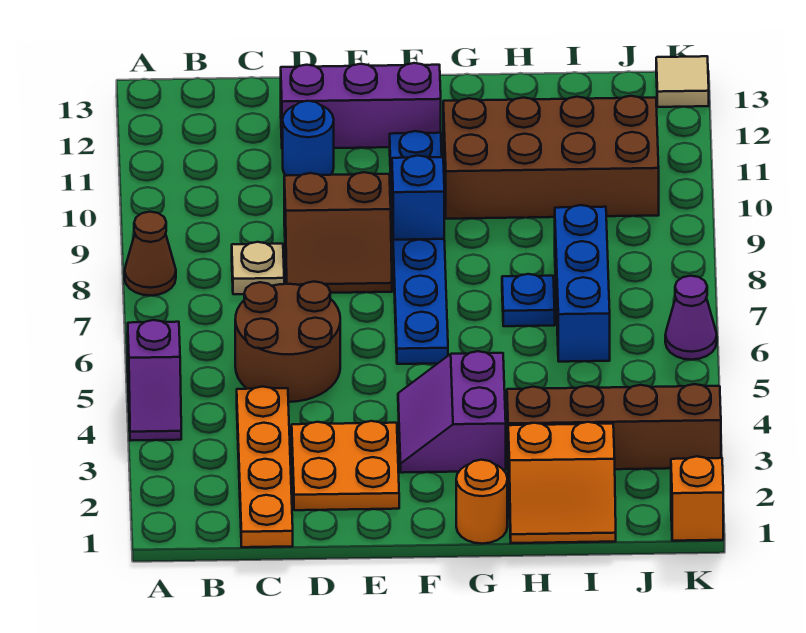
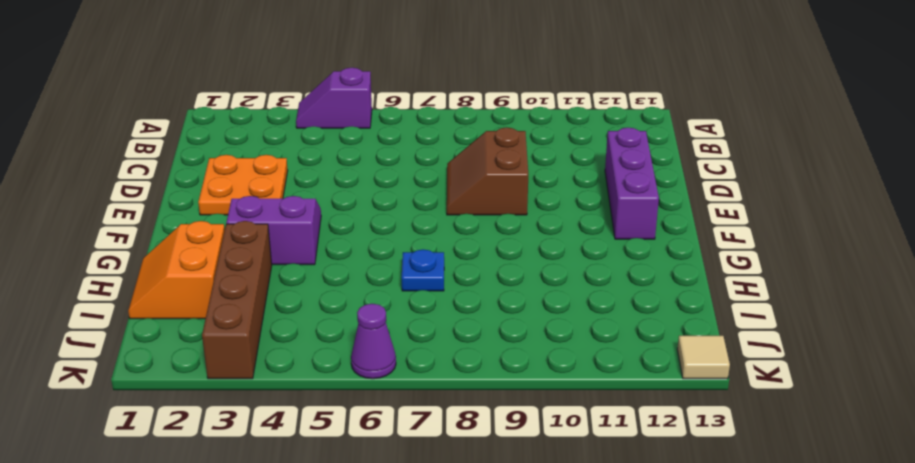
none -> brown cone A8 level 1
none -> orange plate C1:C4 level 1
none -> brown round brick C5:D6 level 1

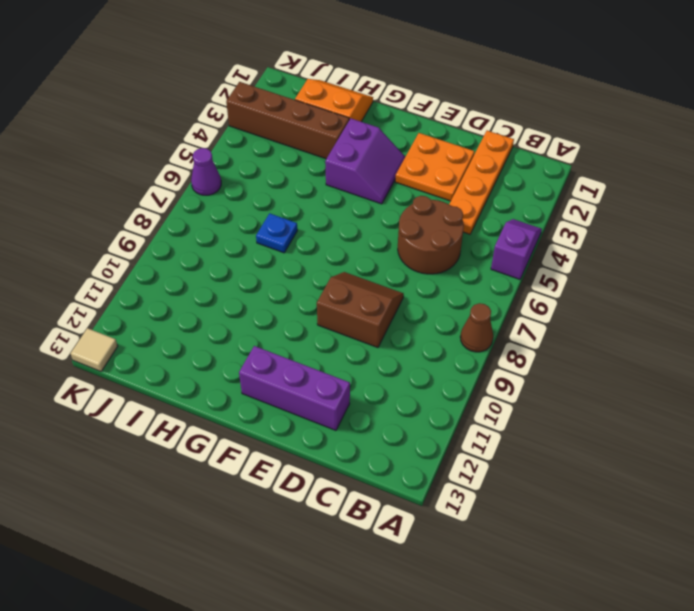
none -> tan plate C8 level 1
none -> blue round brick D11 level 1
none -> blue plate F6:F11 level 1

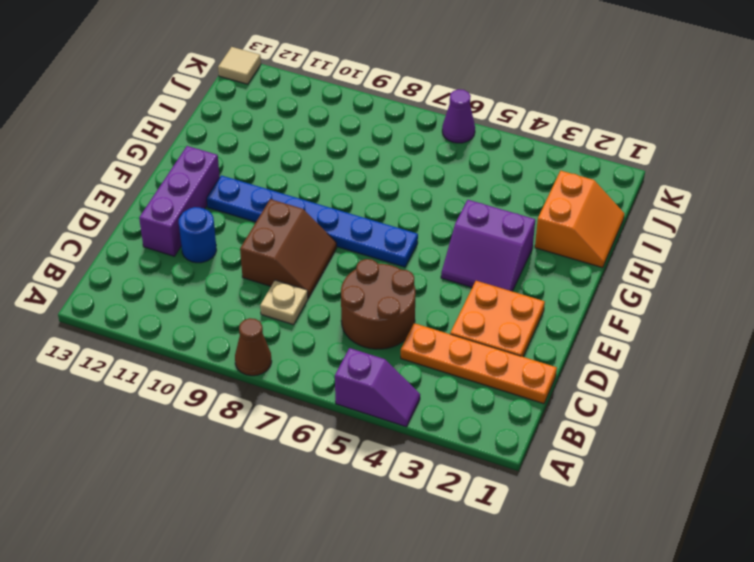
none -> orange round brick G1 level 1
none -> brown brick G10:J11 level 1
none -> brown brick H3:K3 level 1

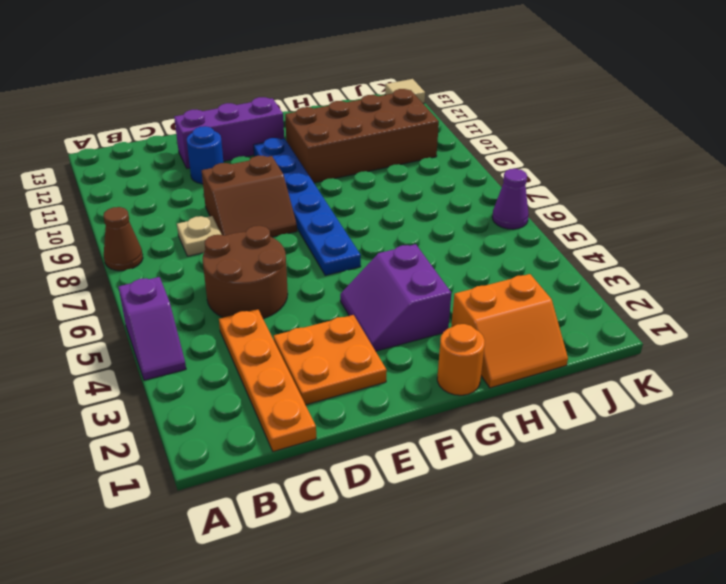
none -> brown brick H3:K3 level 1
none -> blue plate H7 level 1
none -> blue brick I6:I8 level 1

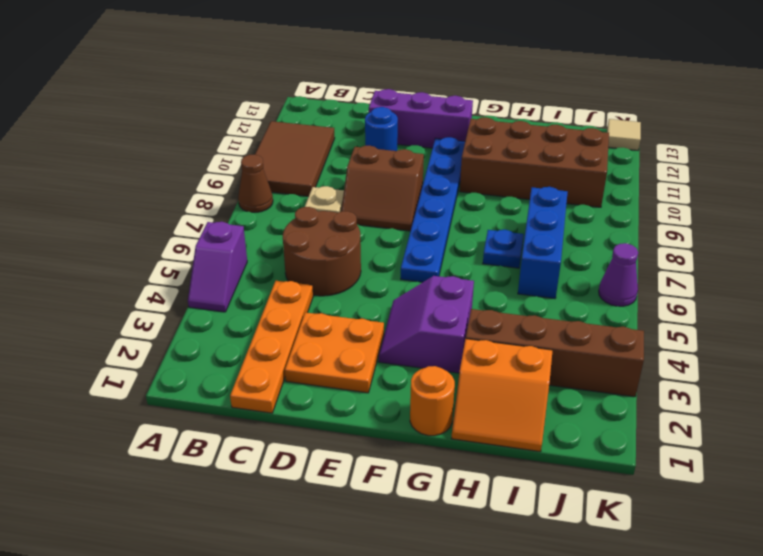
brown tile A9:B11 level 1 -> none
none -> orange brick K1 level 1
none -> blue brick F9 level 2

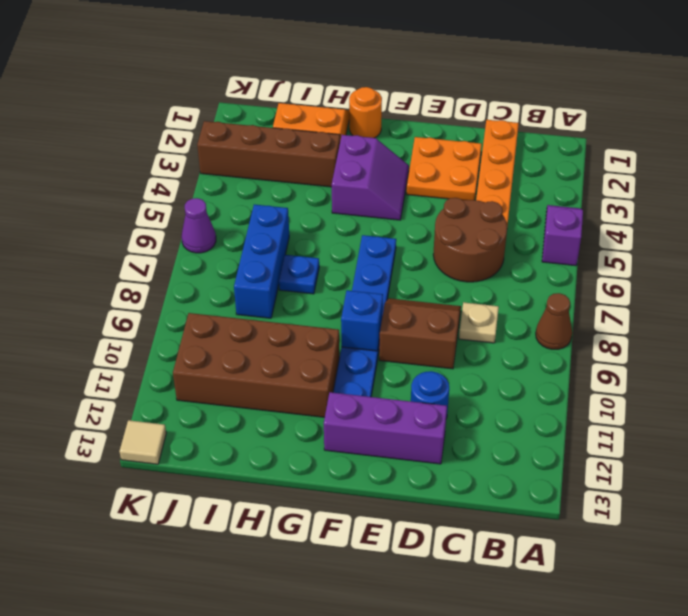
none -> orange brick K1 level 1

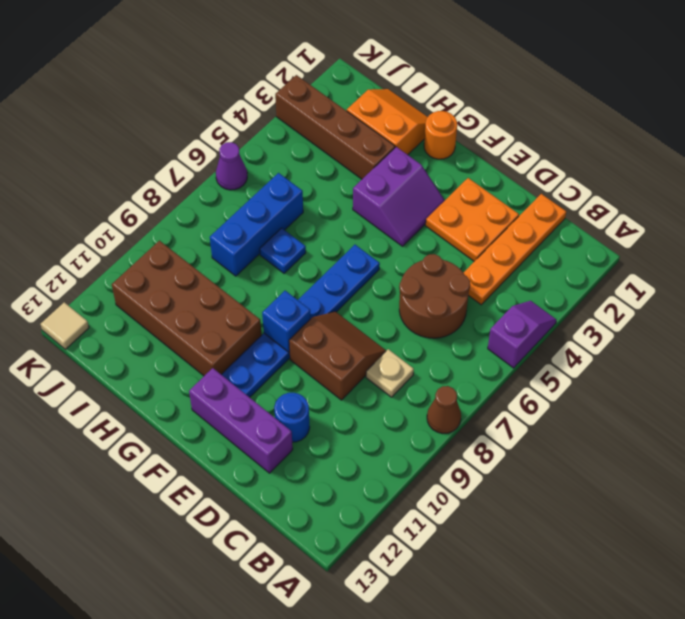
none -> orange brick K1 level 1

